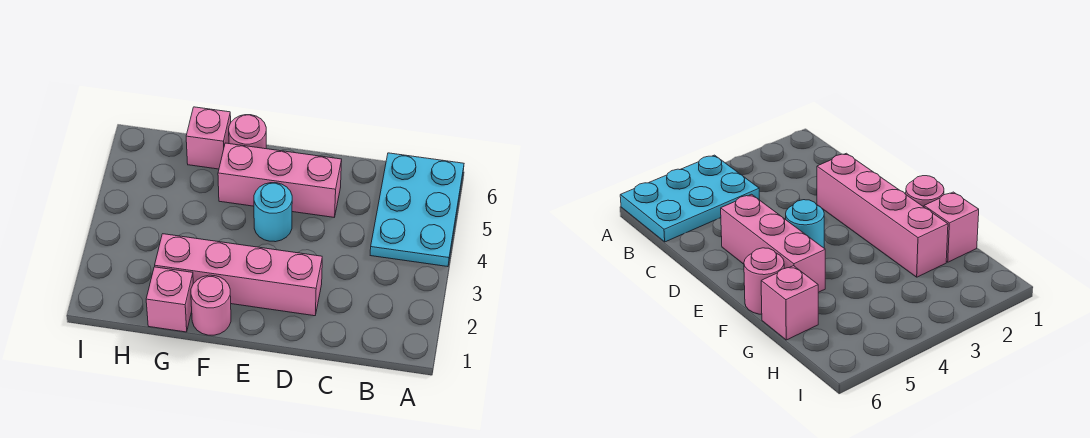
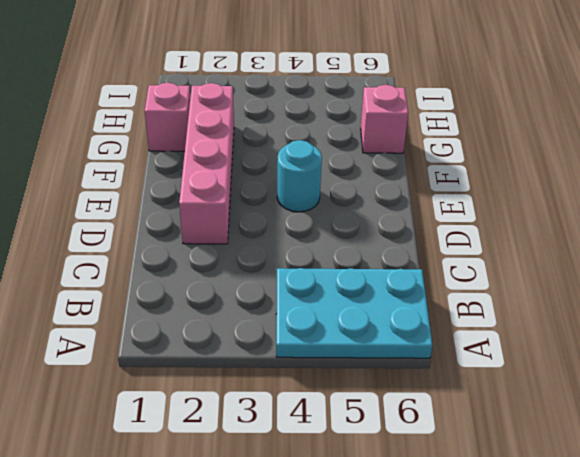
none -> pink brick D5:F5 level 1
none -> pink round brick F1 level 1

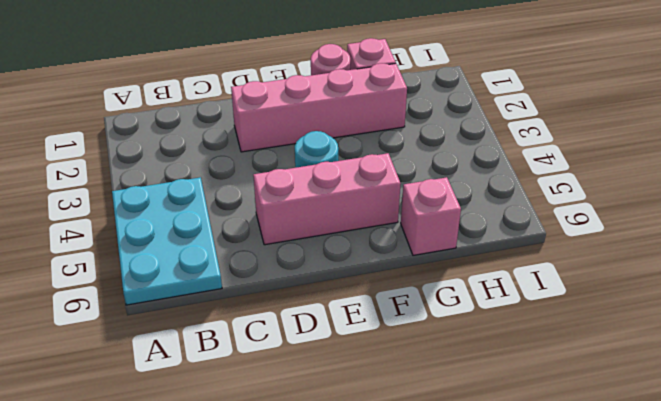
none -> pink round brick F6 level 1

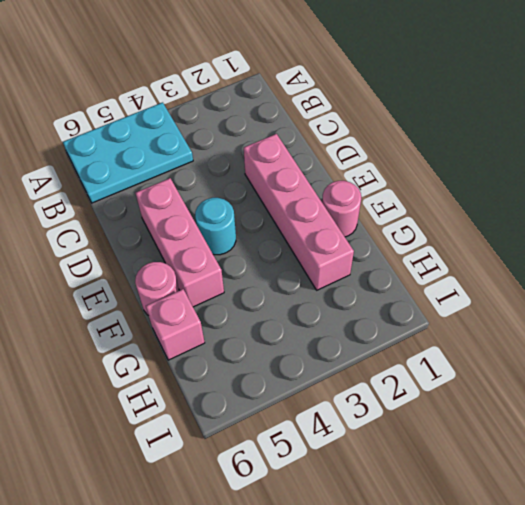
none -> pink brick G1 level 1

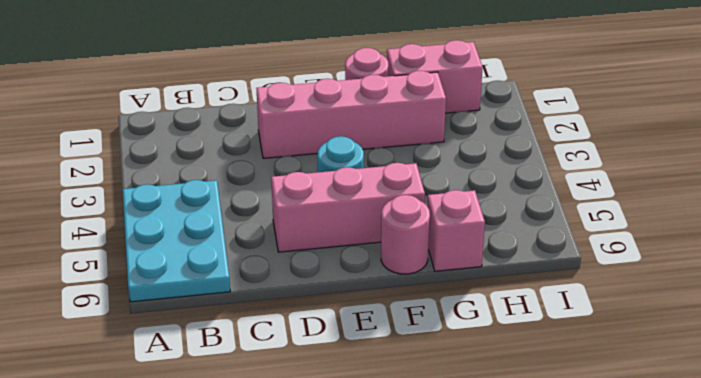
pink brick G1:H1 level 1 -> pink brick G1 level 1

